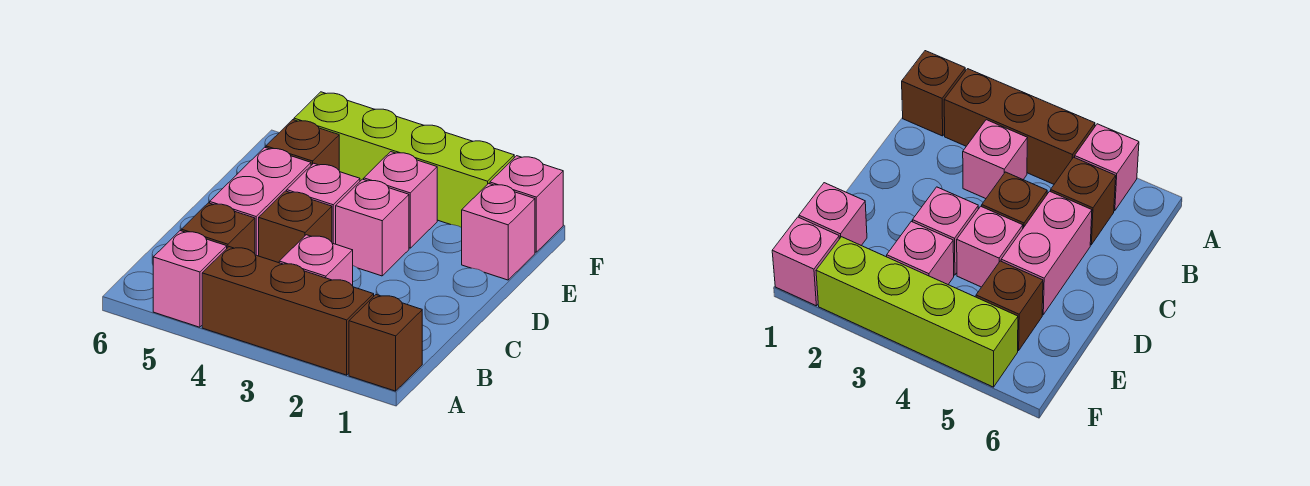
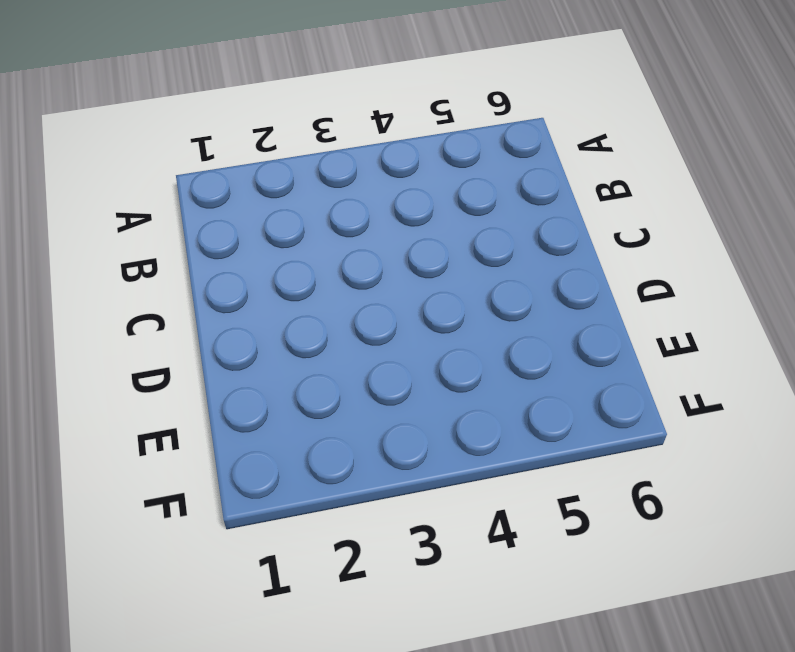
none -> brown brick A1 level 1
none -> brown brick A2:A4 level 1
none -> pink brick A5 level 1

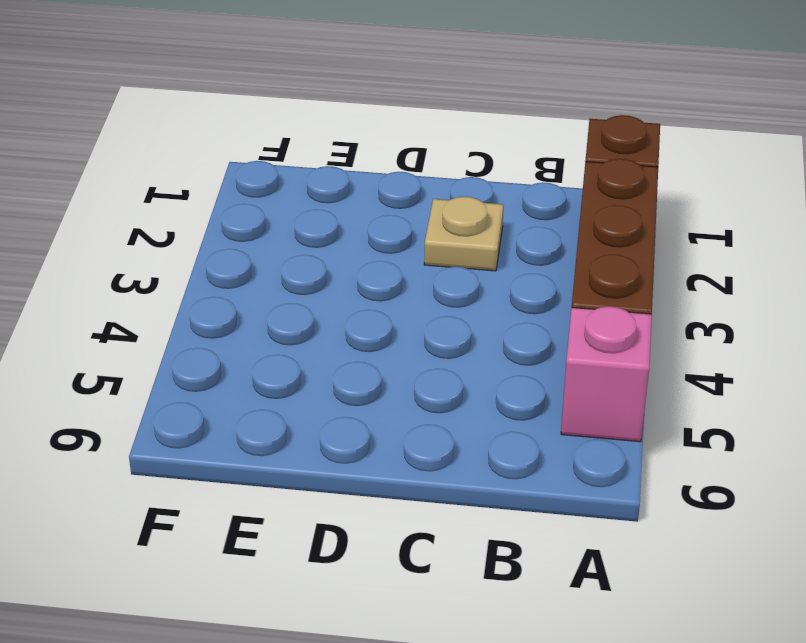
tan plate C2 level 1 -> none
none -> pink brick B3 level 1
none -> brown brick B5 level 1
none -> brown brick C4 level 1

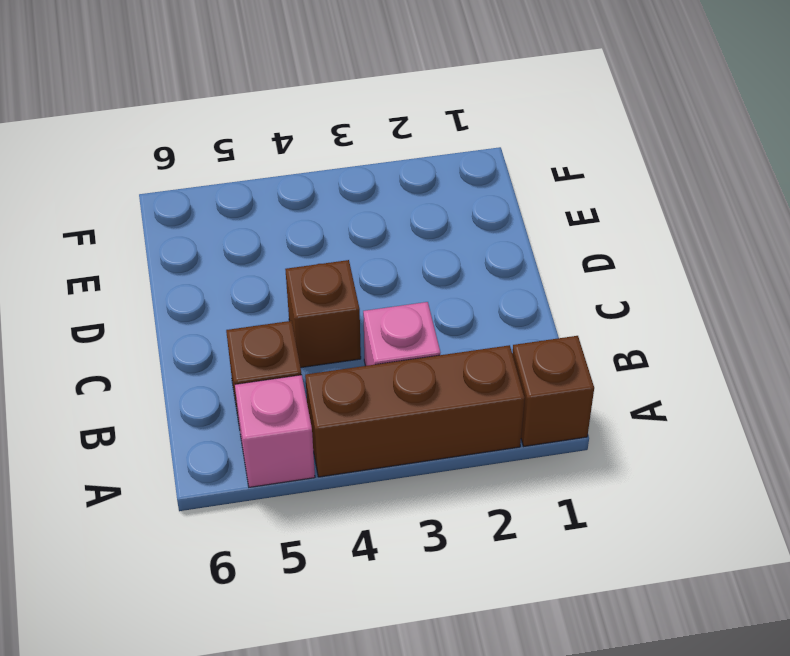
none -> pink brick C5:D5 level 1
none -> pink brick D3 level 1
none -> pink brick D4 level 1

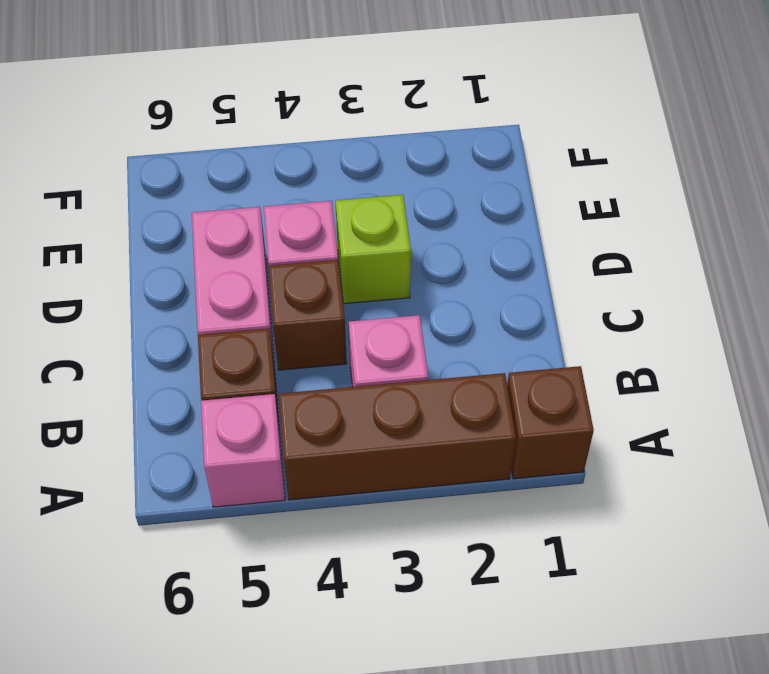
lime brick D3 level 1 -> pink brick D3 level 1
none -> pink brick E1 level 1
none -> pink brick E3 level 1
none -> brown brick E5 level 1

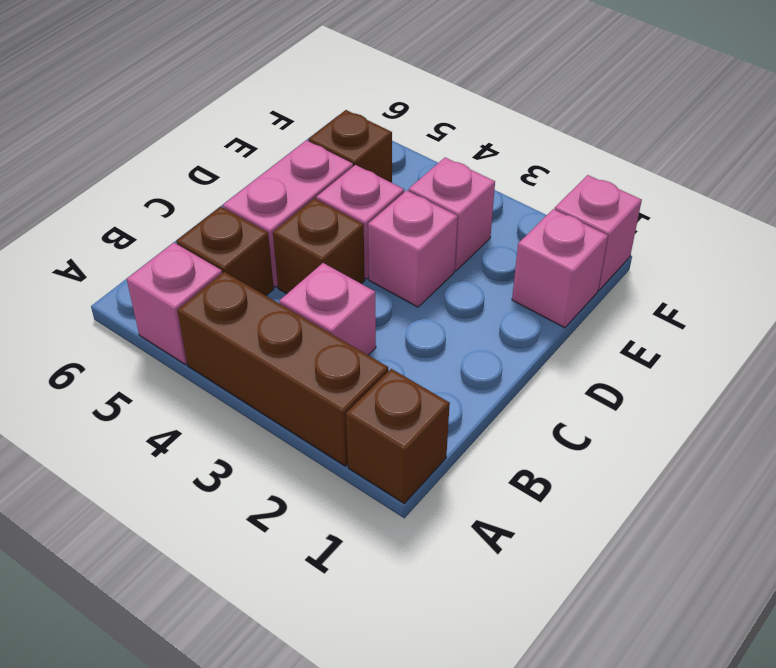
none -> lime brick F2:F5 level 1

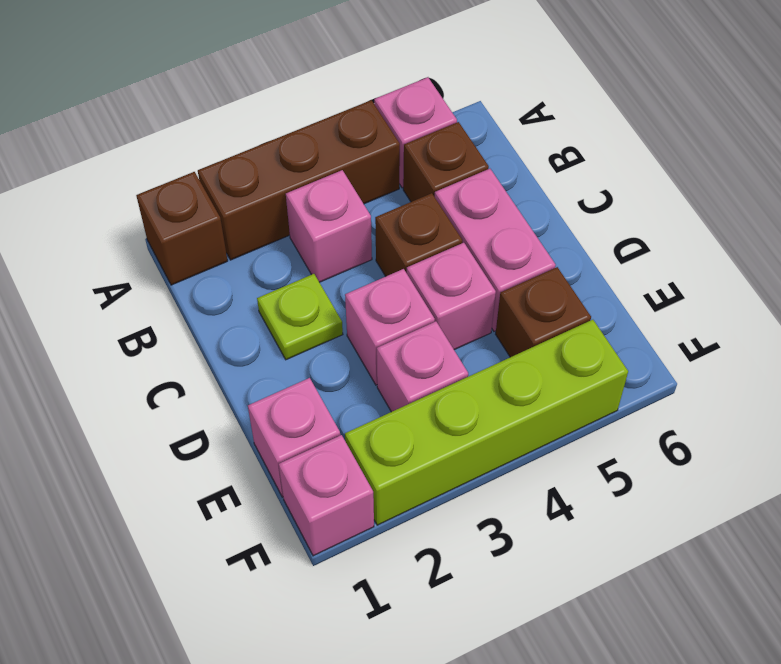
lime plate C2 level 1 -> none

